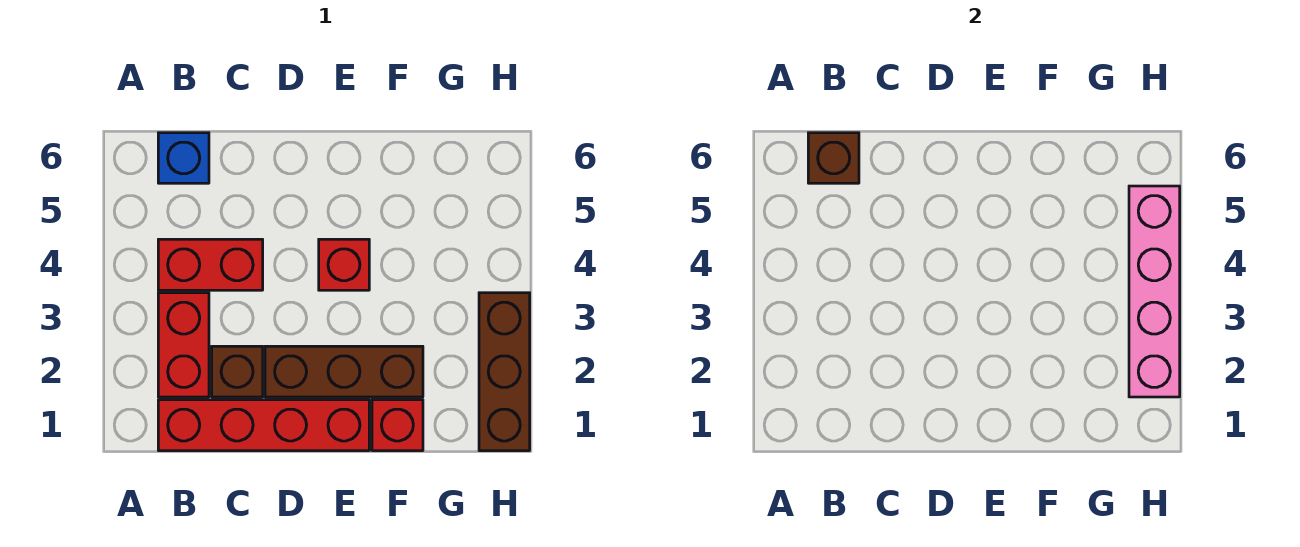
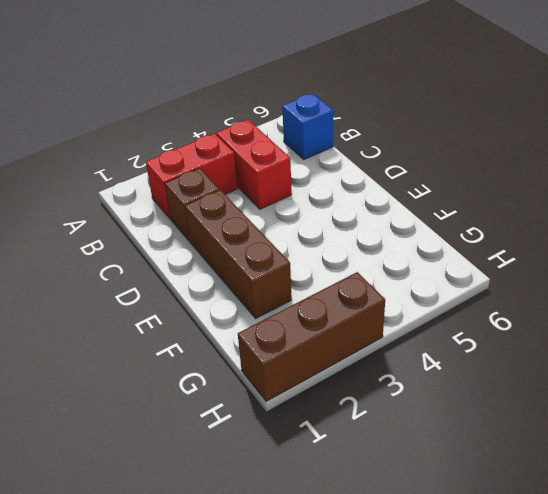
none -> red brick B1:E1 level 1
none -> red brick E4 level 1

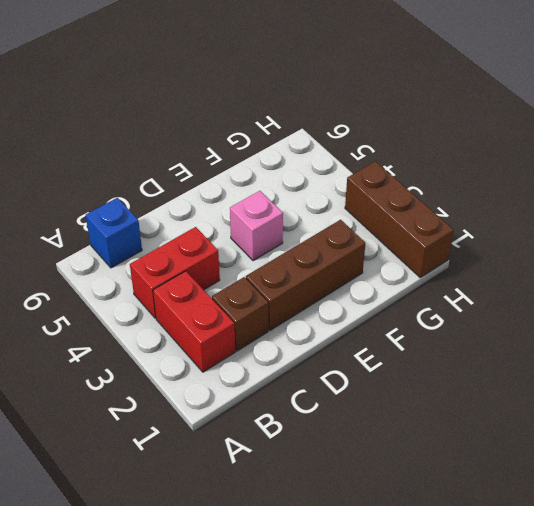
pink brick E4 level 1 -> red brick E4 level 1
none -> red brick B1:E1 level 1
none -> red brick F1 level 1

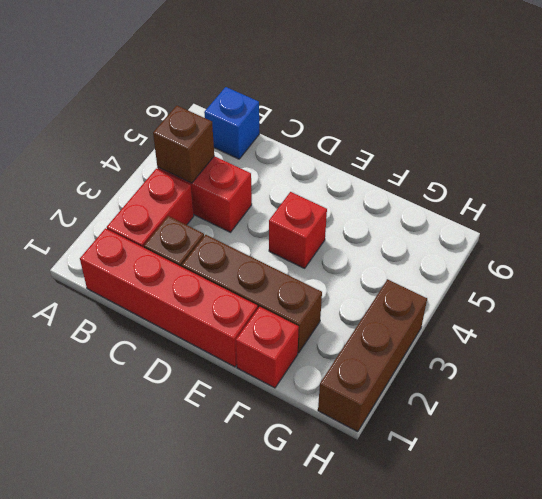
brown brick B4 level 2 -> brown brick B6 level 2
none -> pink brick H2:H5 level 2

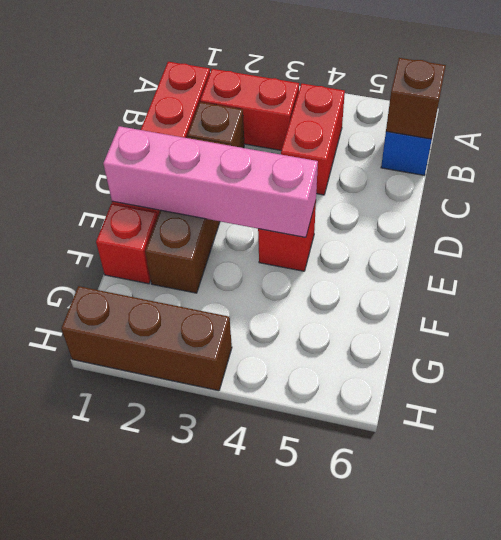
pink brick E1:E4 level 2 -> pink brick H2:H5 level 2

